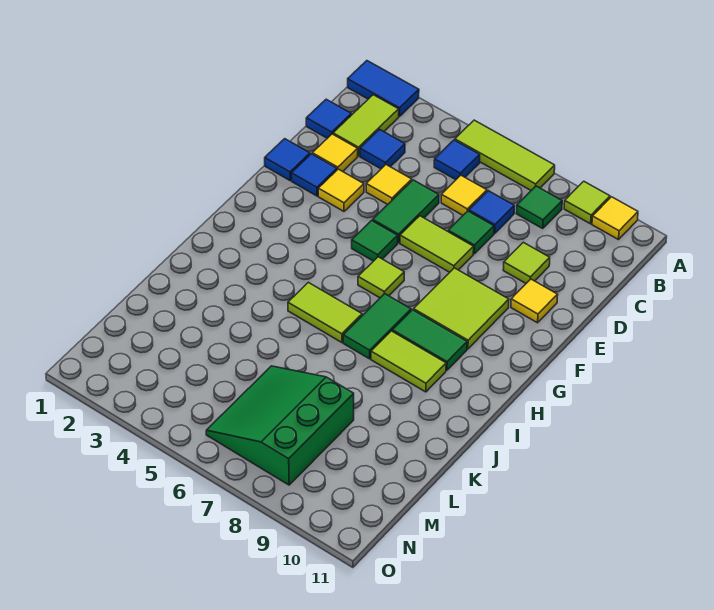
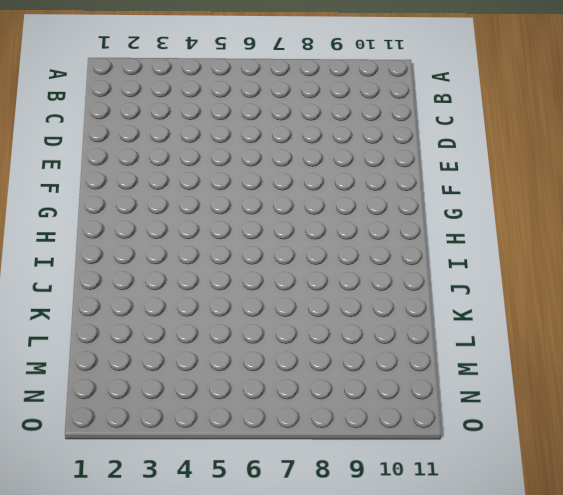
none -> blue tile A1:A2 level 1
none -> lime tile A5:A7 level 1
none -> lime tile A9 level 1

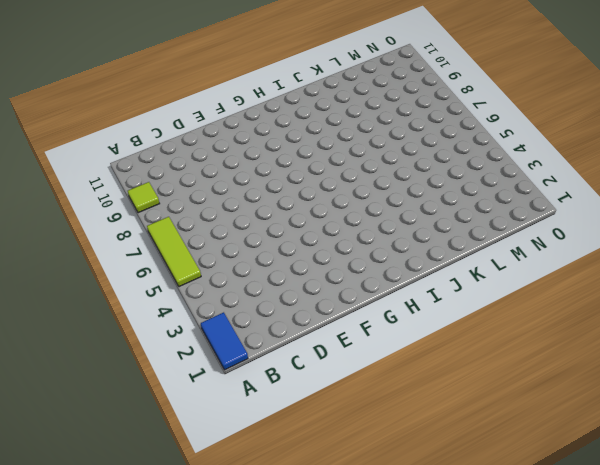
none -> yellow tile A10 level 1
none -> lime tile B2:C2 level 1
none -> blue tile B5 level 1

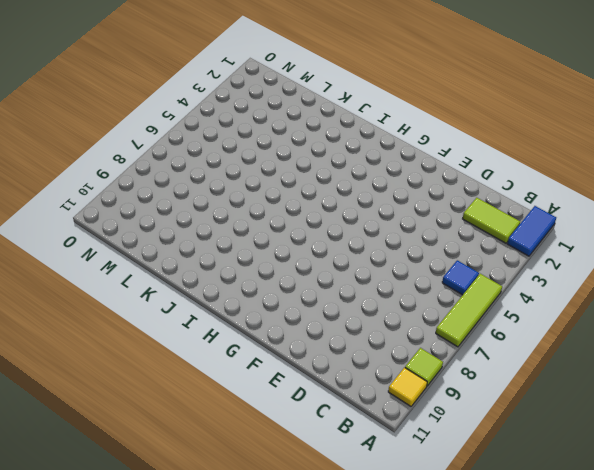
none -> green tile B8 level 1
none -> blue tile C1 level 1
none -> blue tile C3 level 1

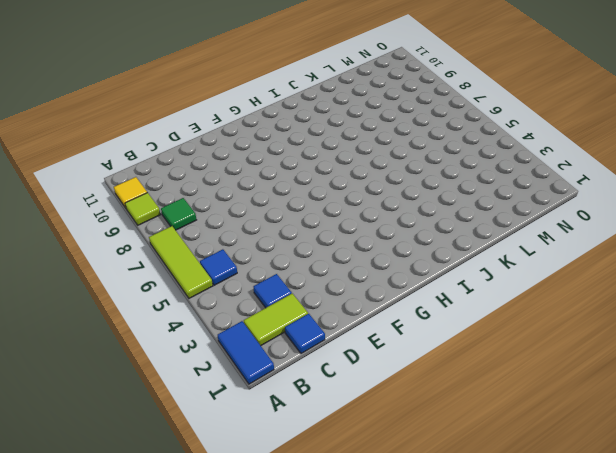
none -> yellow tile C6 level 1
none -> blue tile C7 level 1
none -> yellow tile D2 level 1

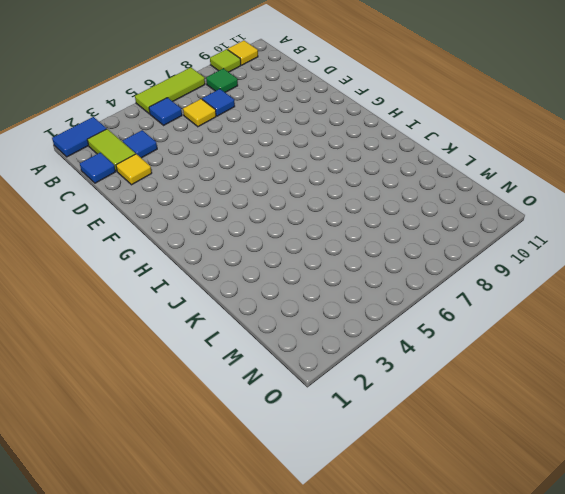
none -> yellow tile D4 level 1
none -> green tile D5:E5 level 1
none -> green tile D7 level 1

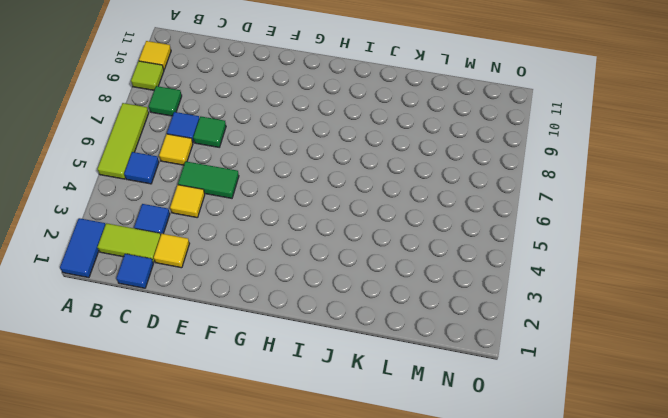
none -> lime tile D9 level 1
none -> blue tile E1 level 1
none -> blue tile E2 level 1

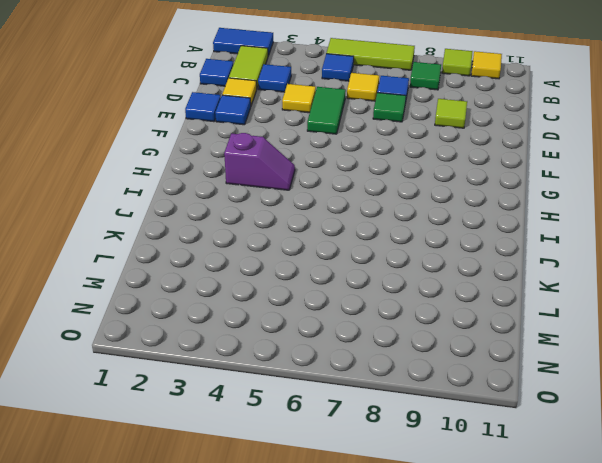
purple slope H3:H4 level 1 top 3 -> none
none -> yellow tile E3 level 1
none -> lime tile E6:E7 level 1
none -> yellow tile E10 level 1

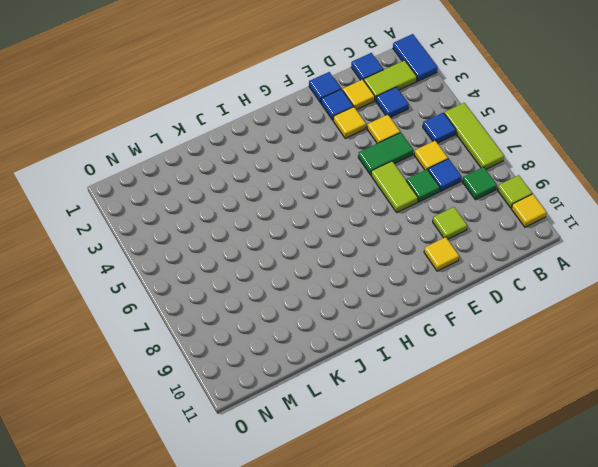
none -> green tile F5 level 1
none -> lime tile F8:G9 level 1
none -> lime tile G6 level 1

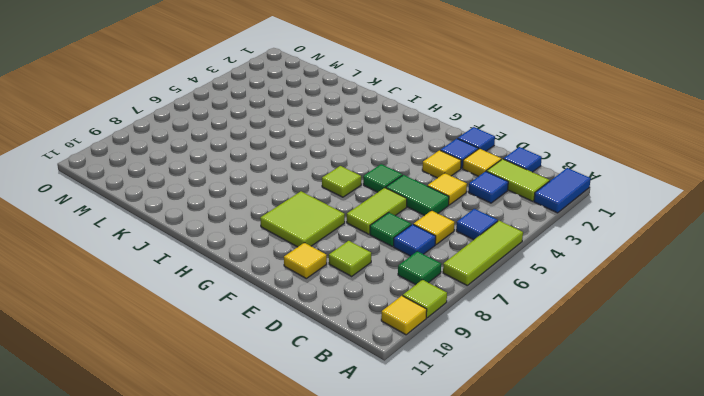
none -> green tile H7:I7 level 1
none -> green tile H8:H9 level 1
none -> lime tile I5:I6 level 1

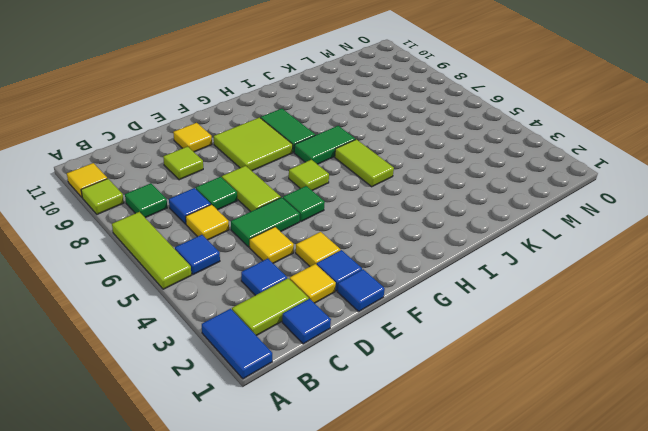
none -> lime tile I8:I9 level 1
none -> green slope L6:N8 level 1 top 8

